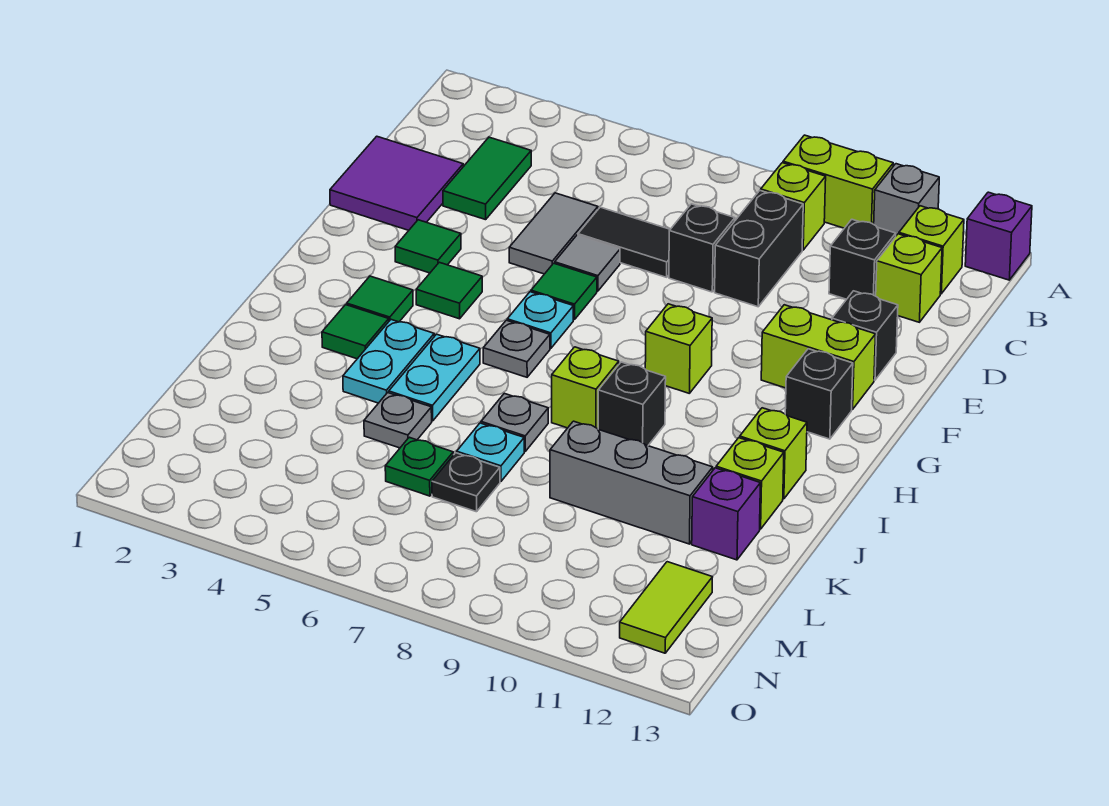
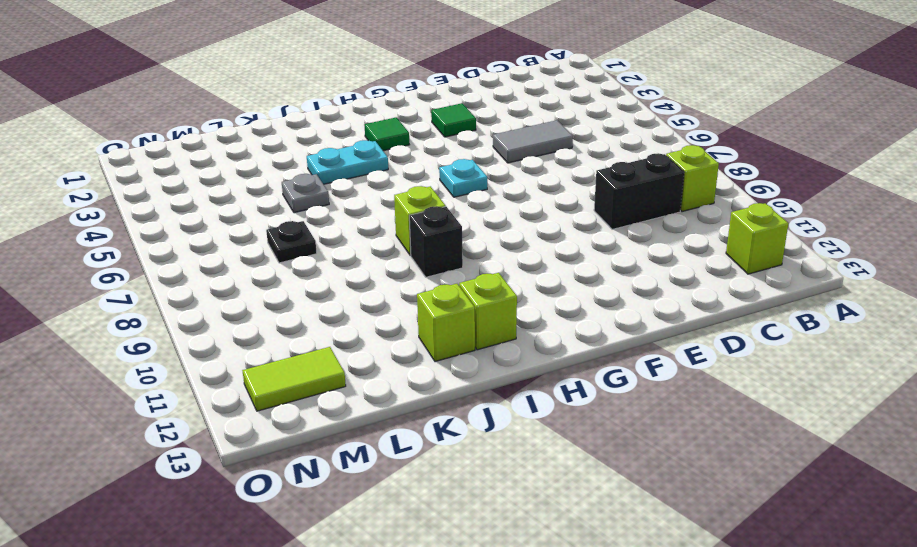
none -> lime brick A9:A10 level 1
none -> grey brick A11 level 1
none -> purple brick A13 level 1
none -> green tile C3:D3 level 1

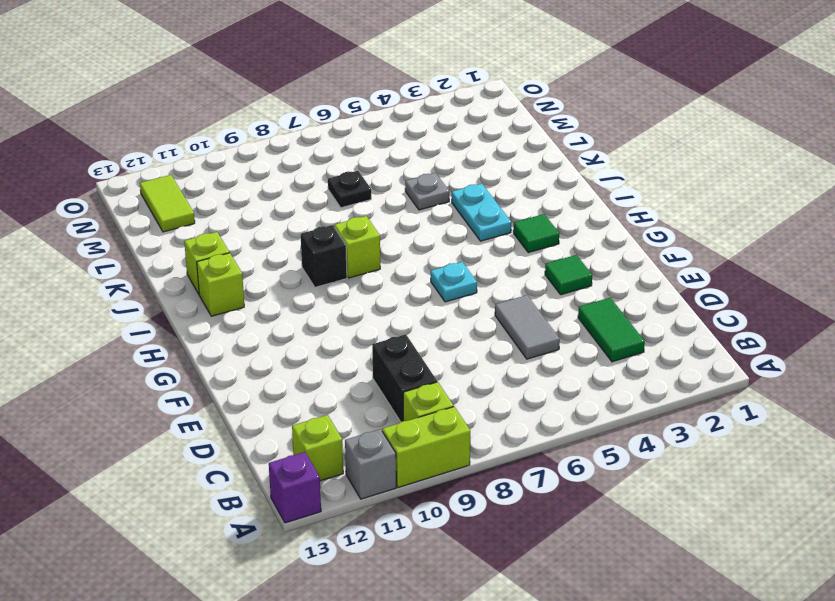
none -> black brick C11 level 1
none -> lime brick C12 level 1
none -> purple tile D1:E2 level 1
none -> black tile D6:D7 level 1

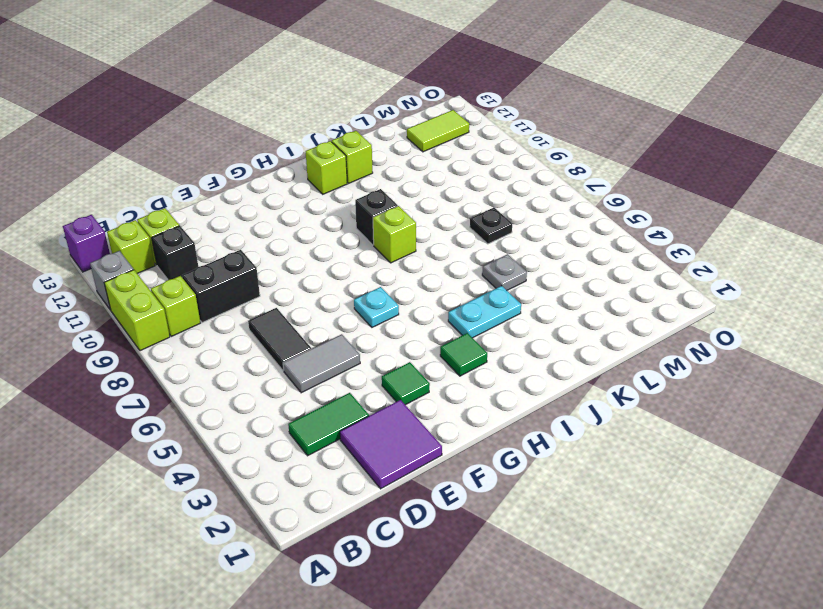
none -> black brick D8 level 1
none -> grey tile E6 level 1
none -> black brick E12 level 1
none -> green tile F6 level 1

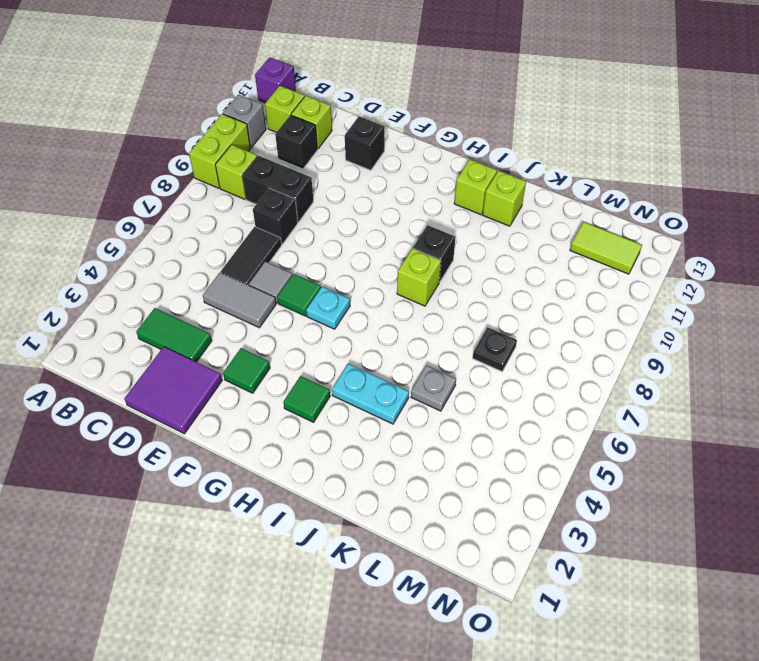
none -> lime brick F11:F12 level 1
none -> green tile G4 level 1
none -> lime brick G9 level 1
none -> black brick G12 level 1

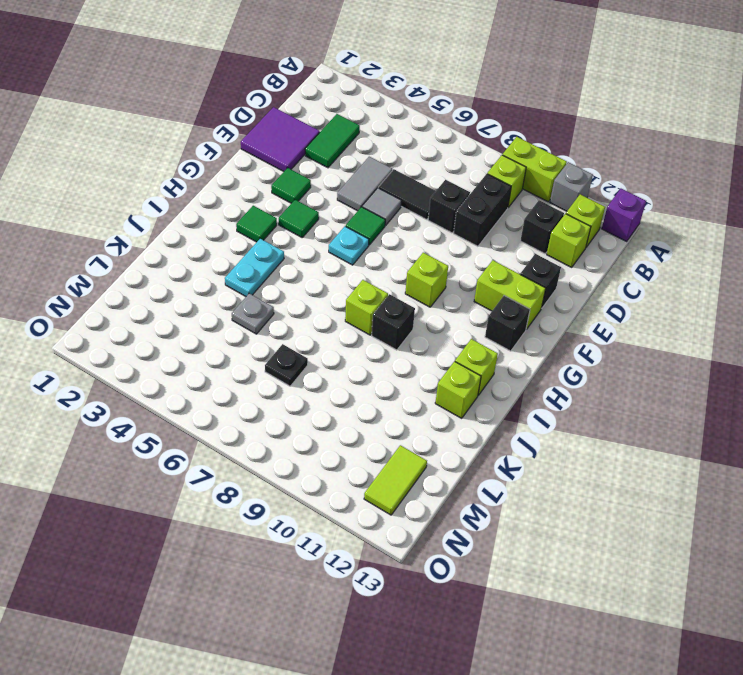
none -> grey plate H6 level 1
none -> green tile I3 level 1
none -> cyan plate I5:J5 level 1
none -> grey plate J7 level 1

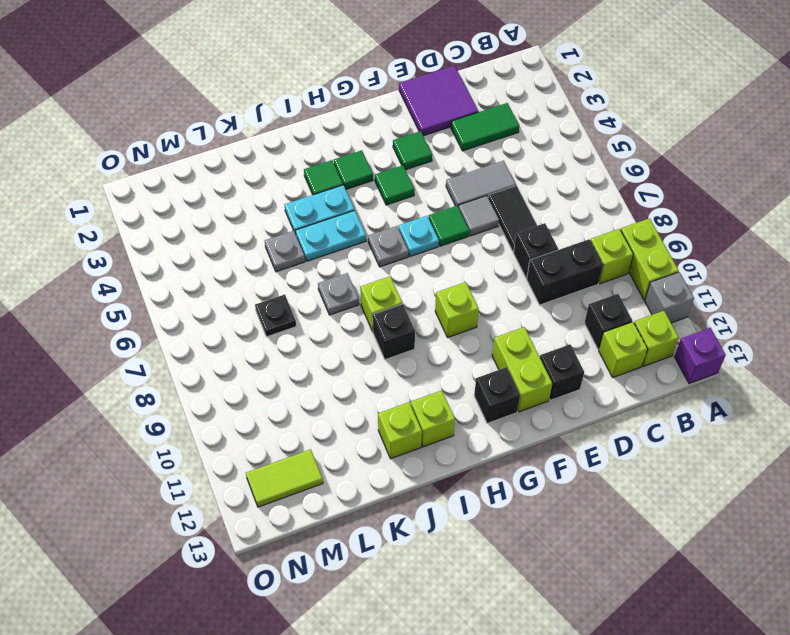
none -> cyan plate K7 level 1
none -> grey brick K9:K11 level 1
none -> purple brick K12 level 1
none -> green plate L6 level 1

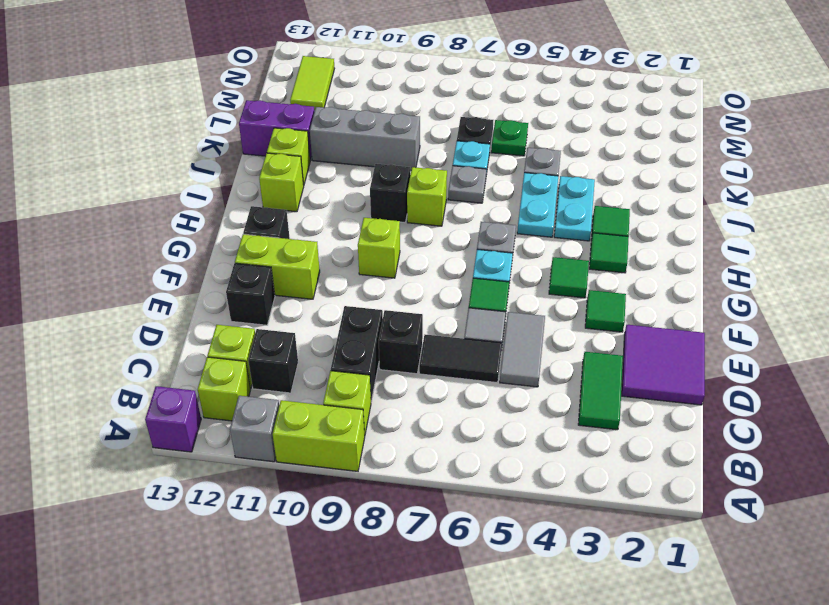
purple brick K12:K13 level 1 -> purple brick K12 level 1

